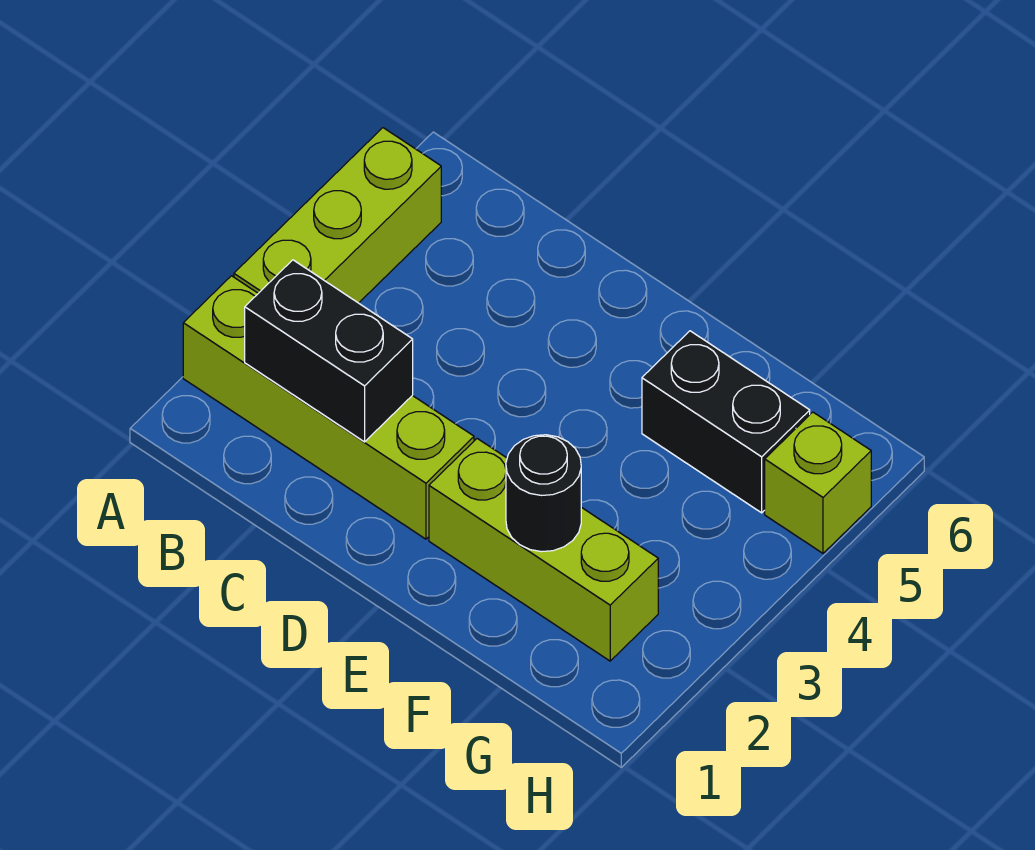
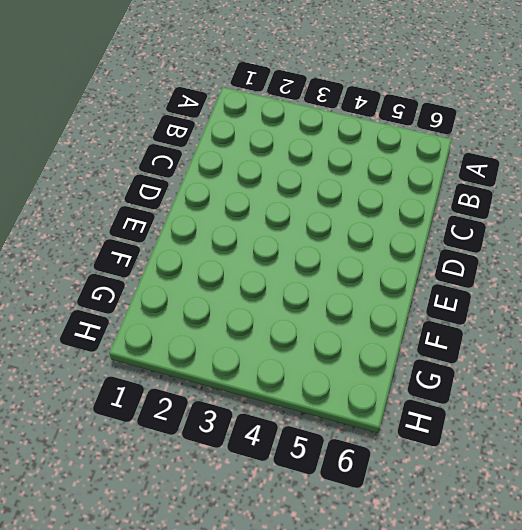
none -> lime brick A2:D2 level 1
none -> lime brick A3:A5 level 1

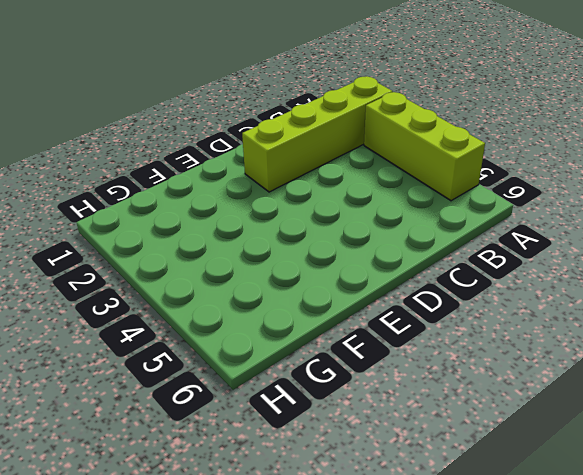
none -> lime brick E2:G2 level 1
none -> black brick F5:G5 level 1

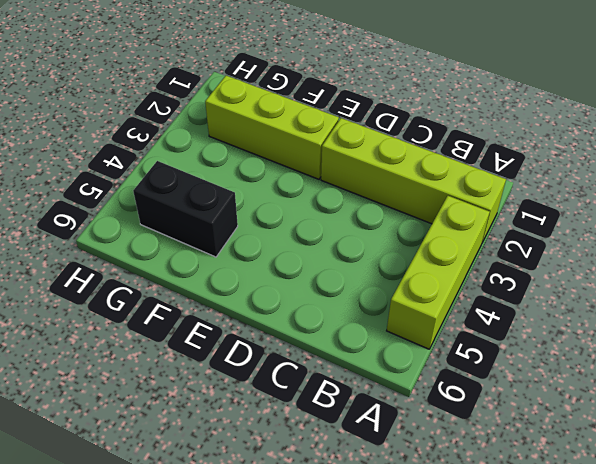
none -> lime brick H5 level 1
none -> black brick B2:C2 level 2

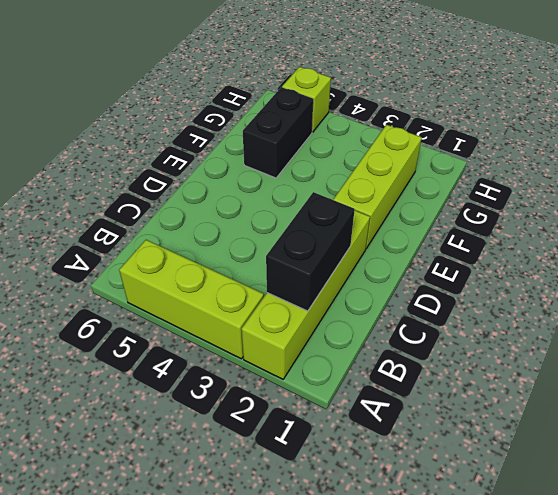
none -> black round brick F2 level 2

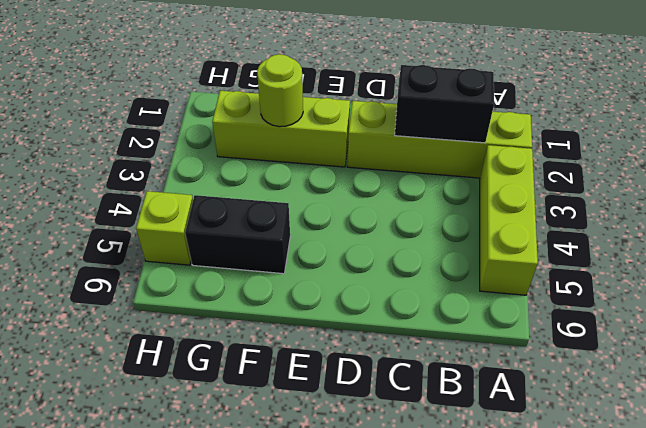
lime round brick F2 level 2 -> black round brick F2 level 2

